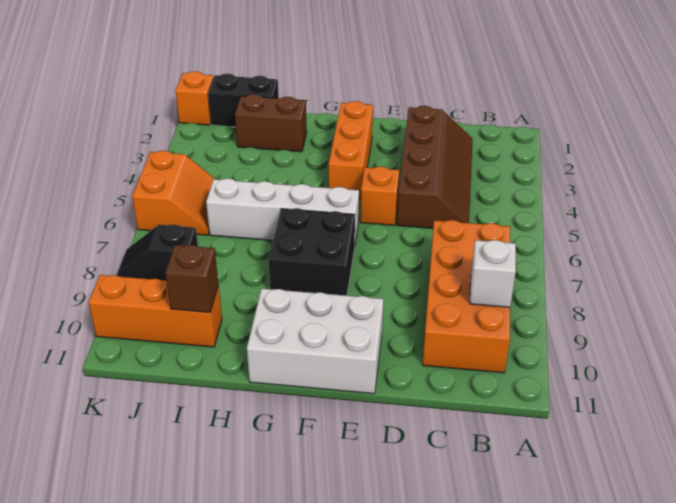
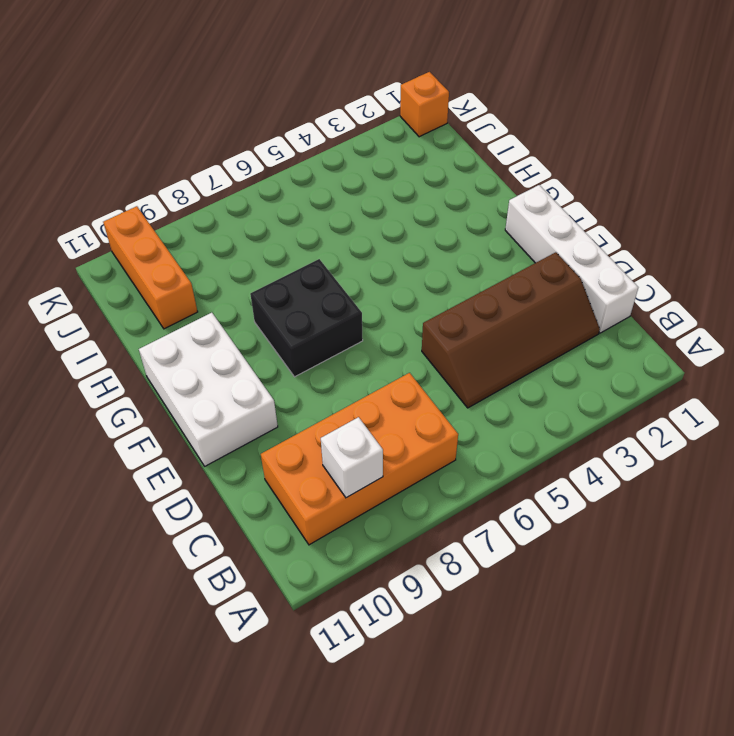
white brick C1:F1 level 1 -> white brick F6:I6 level 1
none -> orange brick E5 level 1
none -> orange brick F2:F4 level 1
none -> brown brick H2:I2 level 1

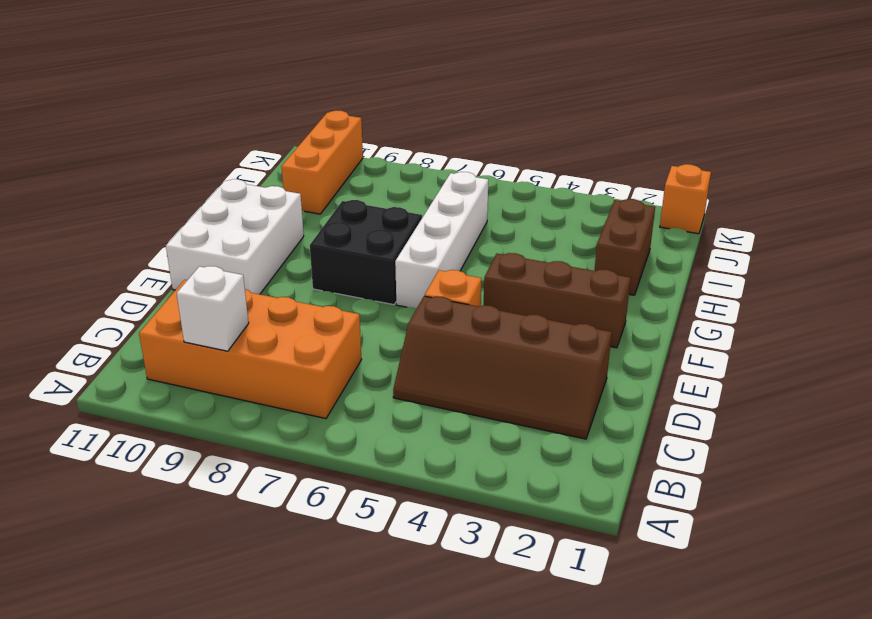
brown brick F2:F4 level 1 -> orange brick F2:F4 level 1
none -> black brick I1:J1 level 1
none -> orange slope J5:K6 level 1 top K
none -> black slope J8:K8 level 1 top J

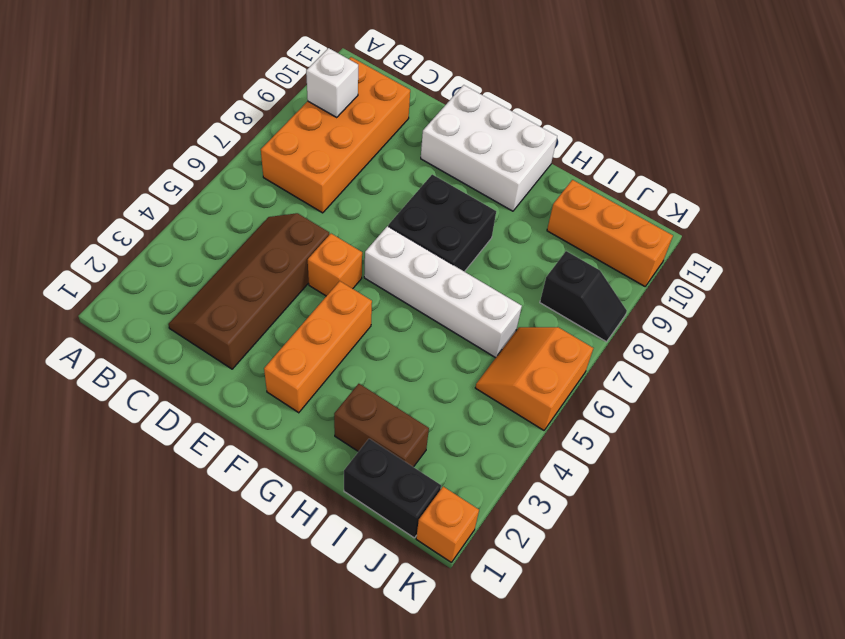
none -> brown brick I10 level 2

